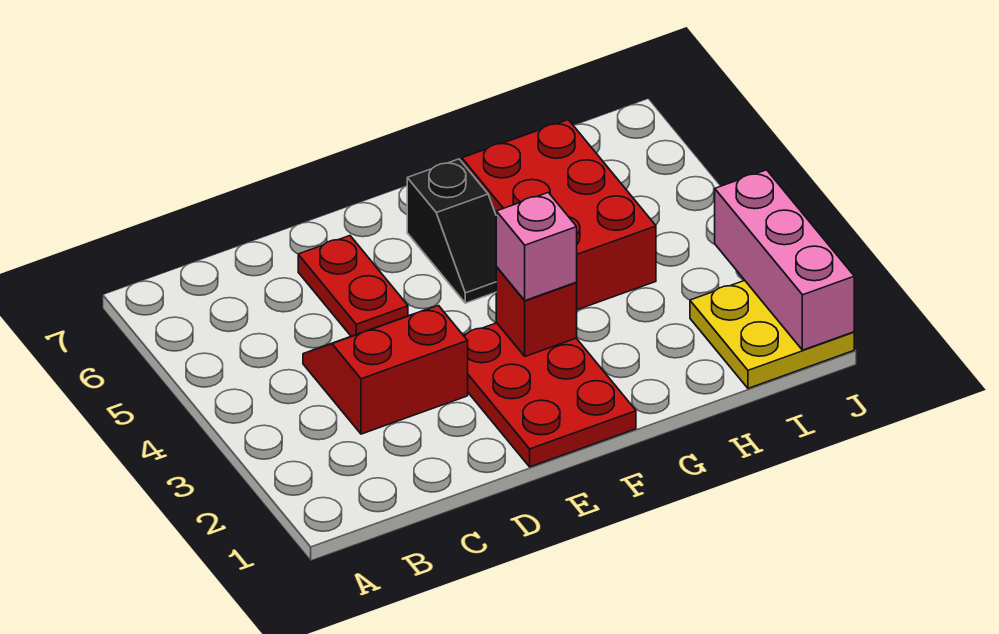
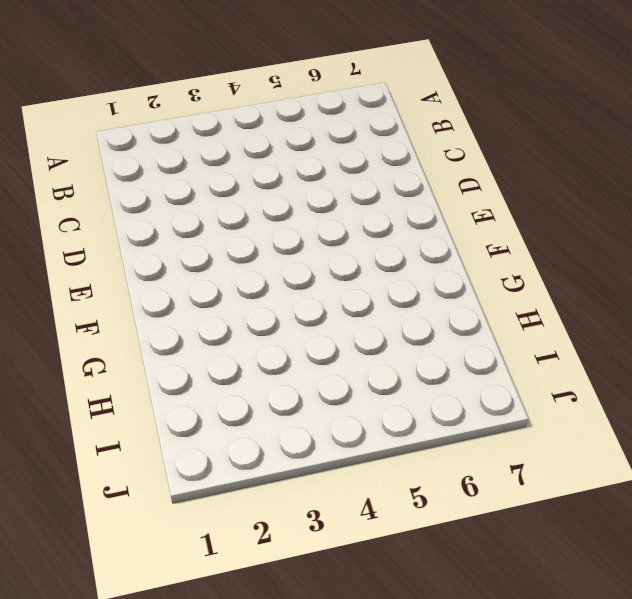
none -> red slope C3:D4 level 1 top 3
none -> red plate D5:D6 level 1

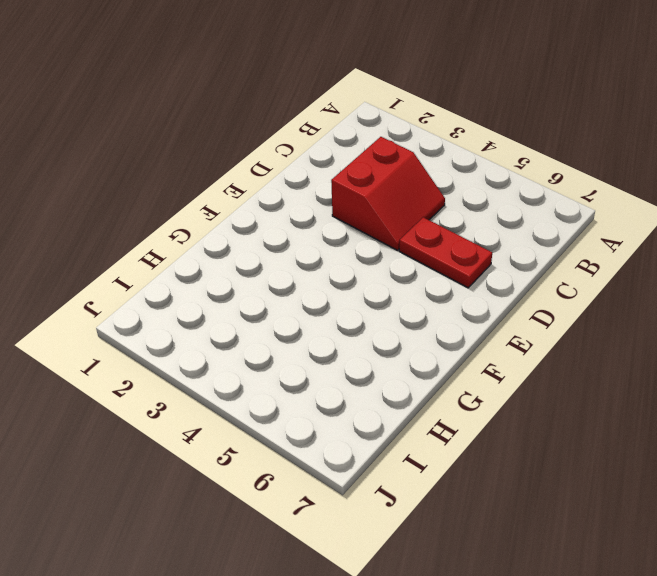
none -> red plate E1:F3 level 1
none -> black slope F5:F6 level 1 top 6

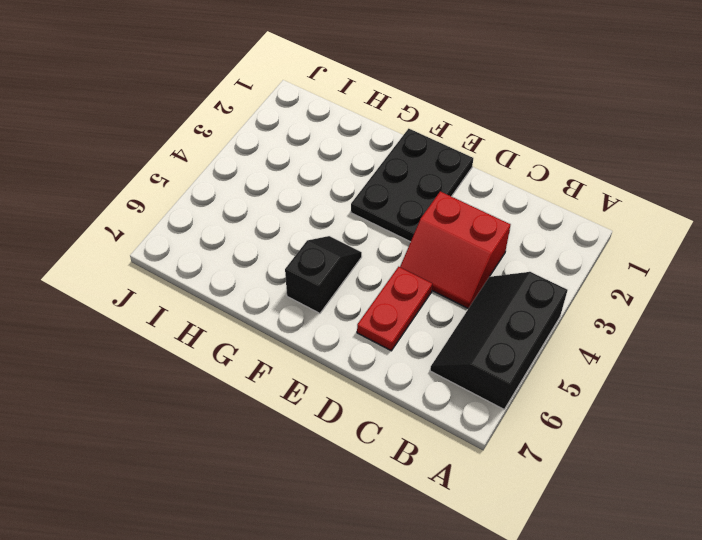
black slope A4:B6 level 1 top A -> none
black plate E1:F3 level 1 -> red plate E1:F3 level 1
none -> red brick G4:H6 level 1
none -> yellow plate I1:J2 level 1

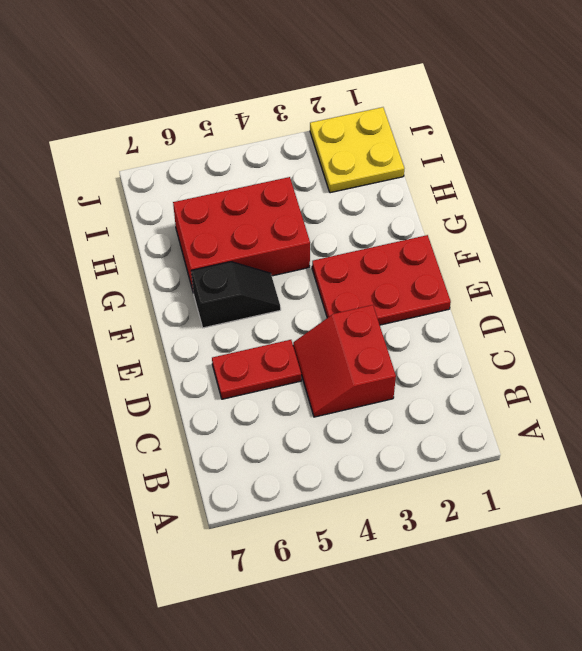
none -> red brick F3 level 2
none -> pink brick J1:J3 level 2

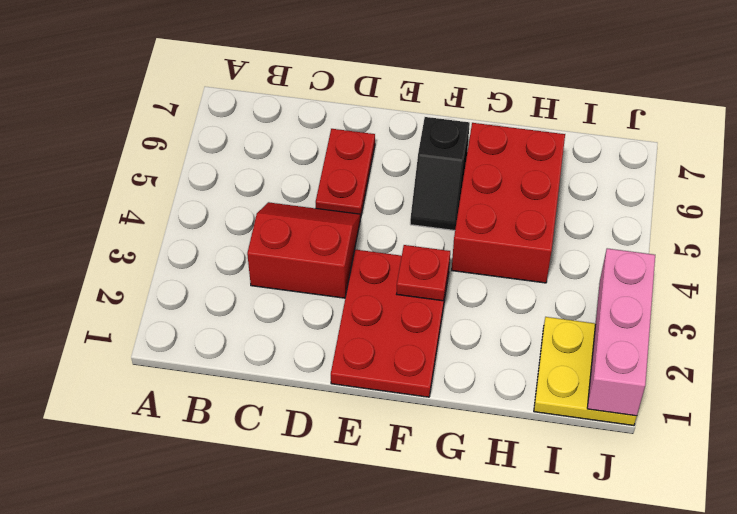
red plate F3 level 2 -> red brick F3 level 2
none -> pink brick F3 level 3

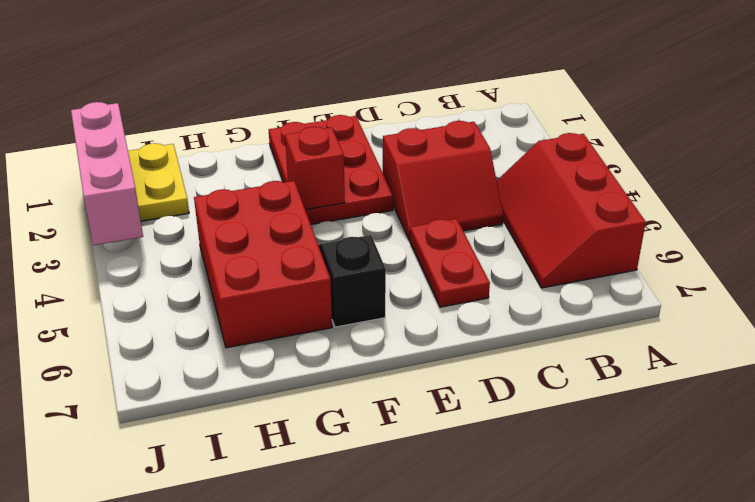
red slope A4:B6 level 1 top A -> none
none -> pink brick F3 level 3

